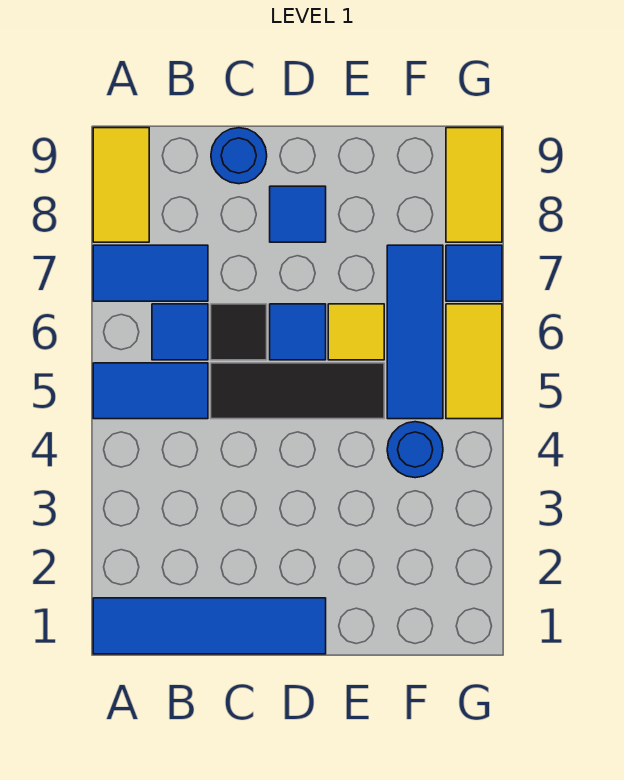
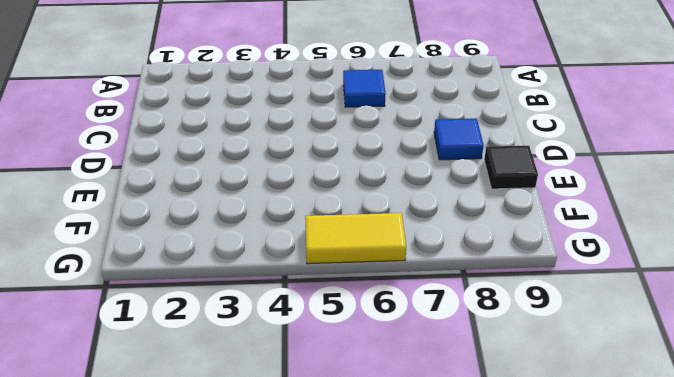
black tile E9 level 1 -> black tile C6 level 1
none -> blue tile A1:D1 level 1
none -> blue tile A5:B5 level 1
none -> blue tile A7:B7 level 1

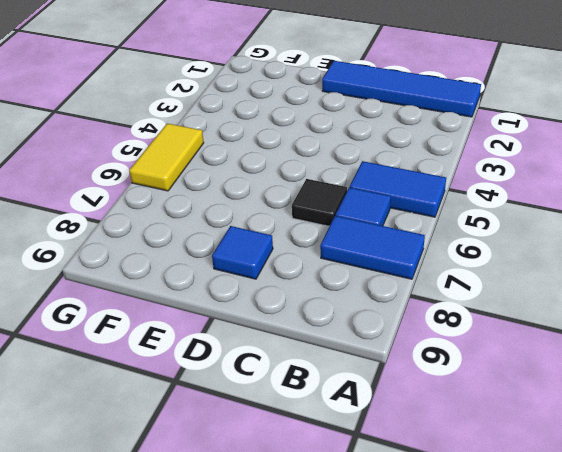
none -> yellow tile A8:A9 level 1
none -> black tile C5:E5 level 1
none -> blue round brick C9 level 1

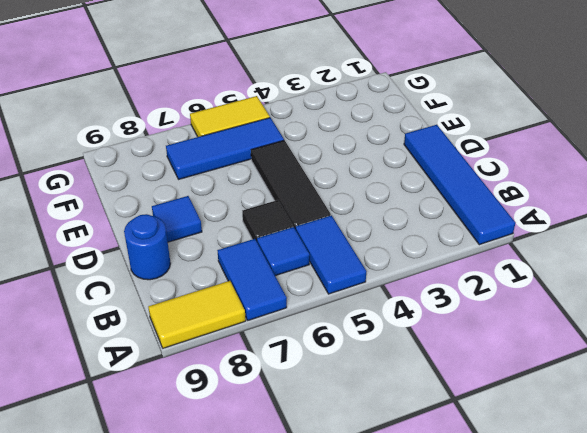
none -> blue tile D6 level 1
none -> yellow tile E6 level 1
none -> blue round brick F4 level 1

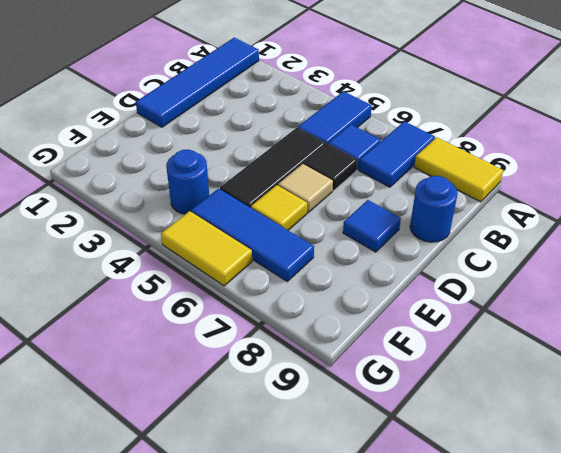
tan tile D6 level 1 -> blue tile D6 level 1
none -> blue tile G7 level 1
none -> yellow tile G8:G9 level 1

